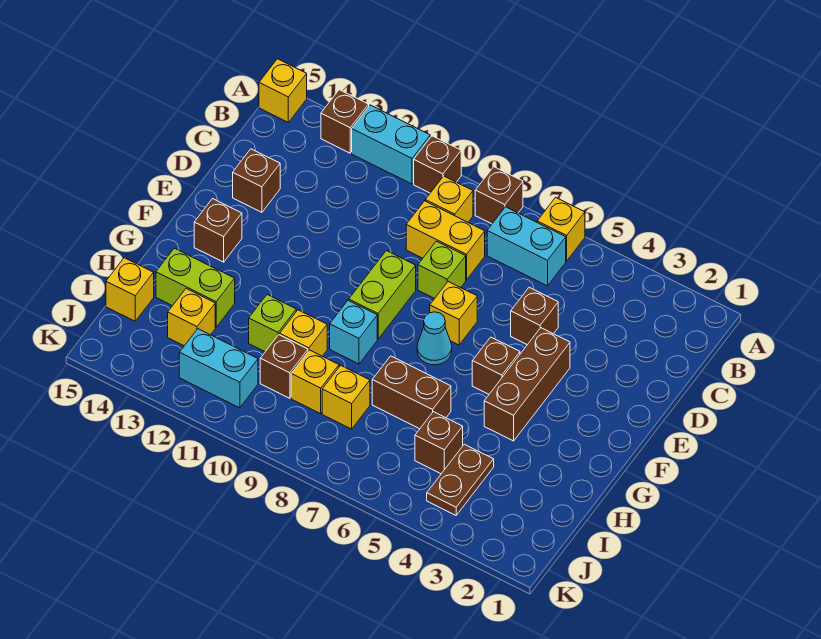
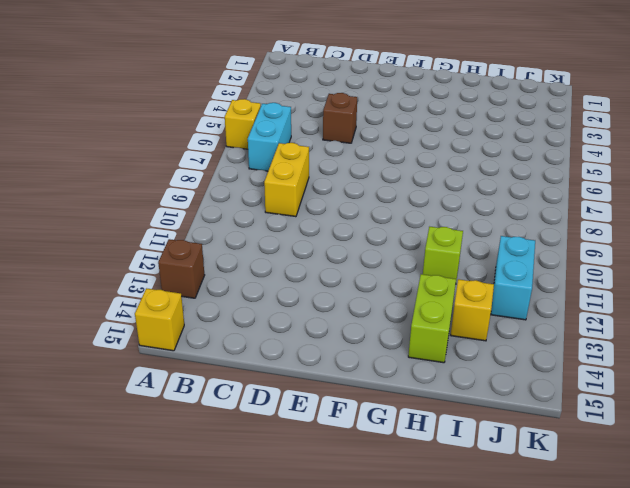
none -> brown brick A8 level 1
none -> brown brick A10 level 1
none -> cyan brick A11:A12 level 1
none -> yellow brick B9 level 1

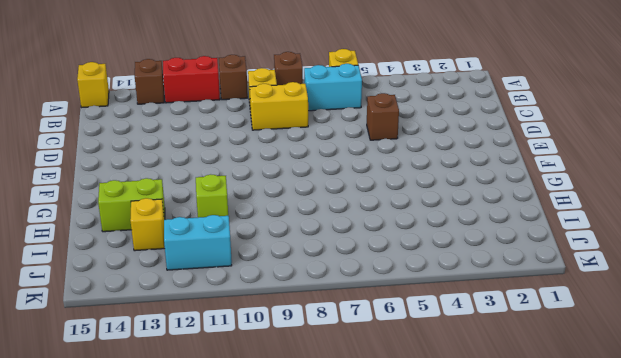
red brick A11:A12 level 1 -> cyan brick A11:A12 level 1
none -> lime brick D8 level 1
none -> brown brick D14 level 1
none -> brown brick E4:G4 level 1
none -> yellow brick E7 level 1

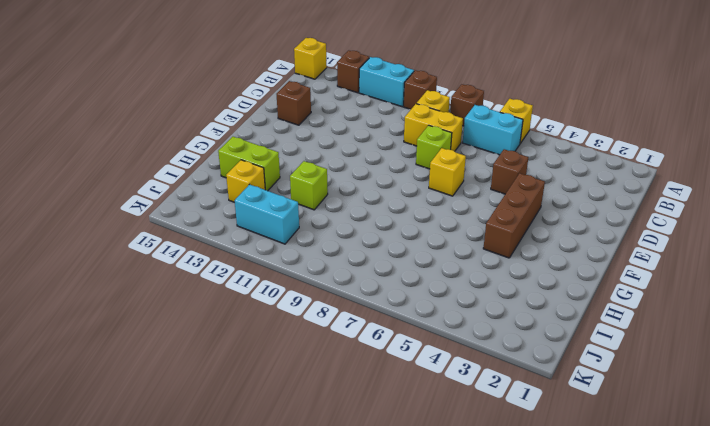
none -> lime brick E9:F9 level 1
none -> brown brick F5 level 1
none -> cyan cone F7 level 1
none -> brown brick F14 level 1

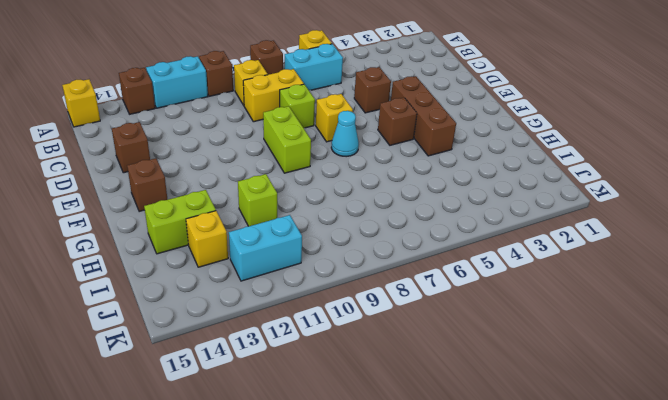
none -> cyan brick G9 level 1
none -> brown brick H6:H7 level 1
none -> yellow brick H10 level 1
none -> brown plate I4:J4 level 1

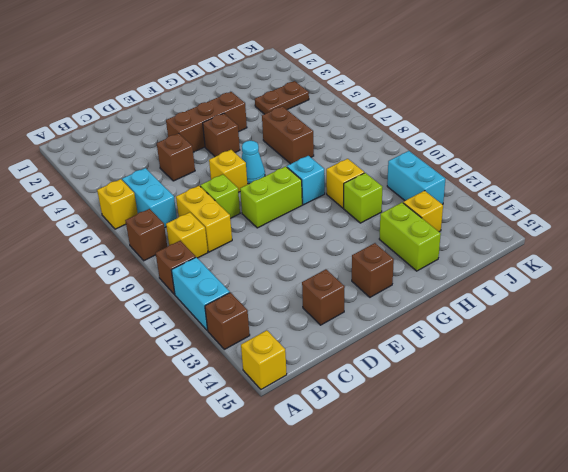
none -> brown brick I5 level 1
none -> yellow brick I8 level 1
none -> yellow brick I9 level 1
none -> brown brick I10 level 1

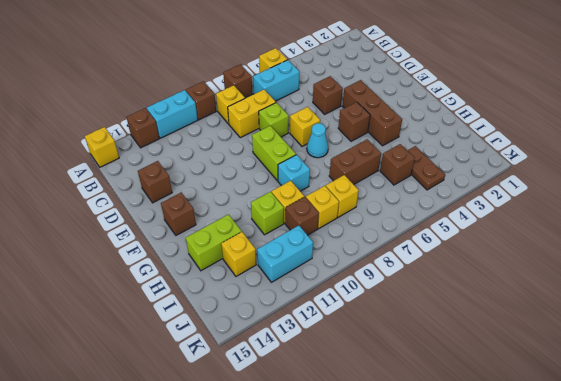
none -> yellow brick I15 level 1

